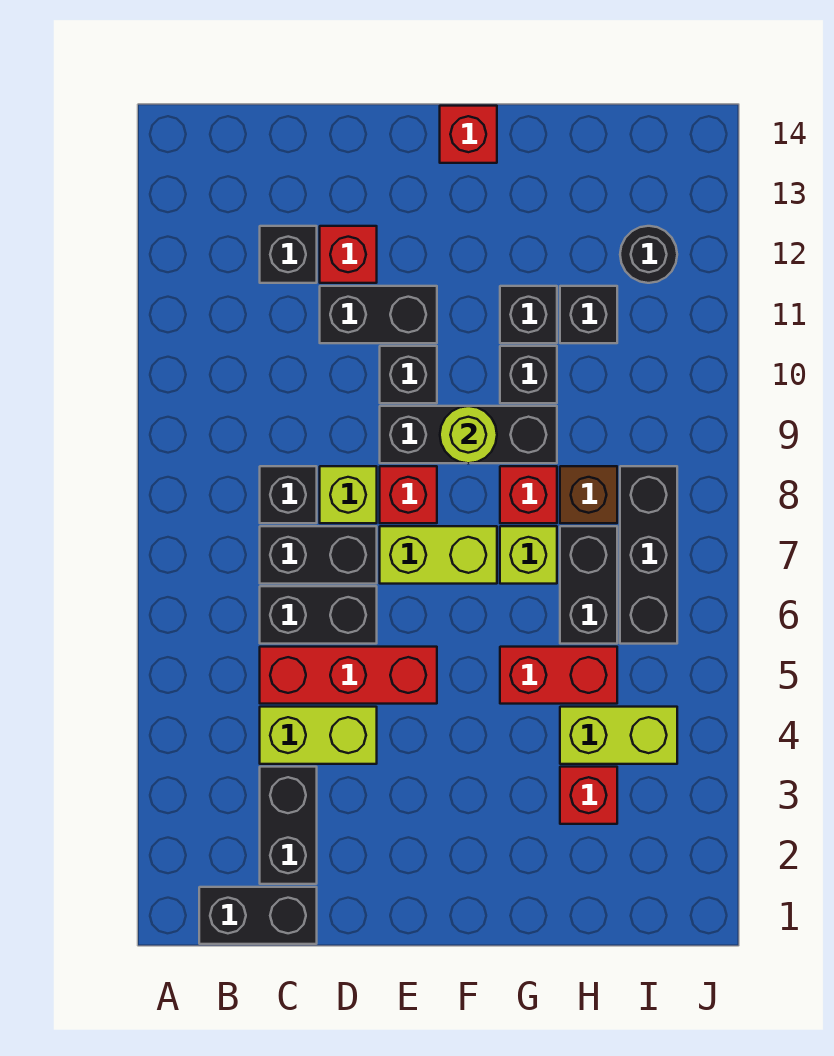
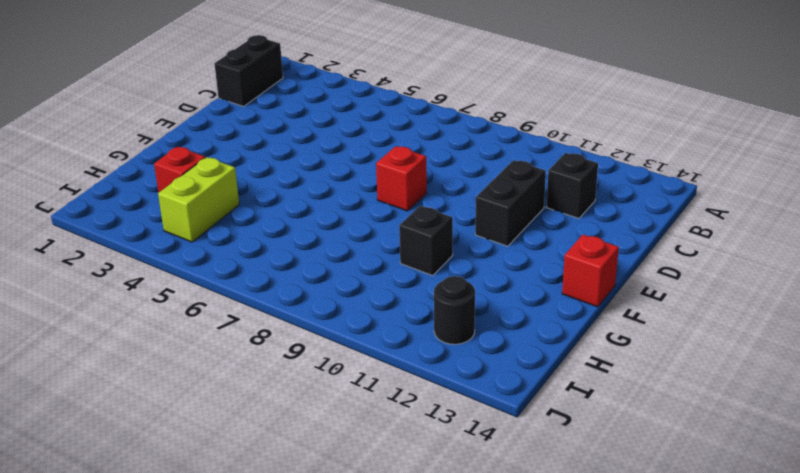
none -> black brick C2:C3 level 1
none -> lime brick C4:D4 level 1
none -> red brick C5:E5 level 1

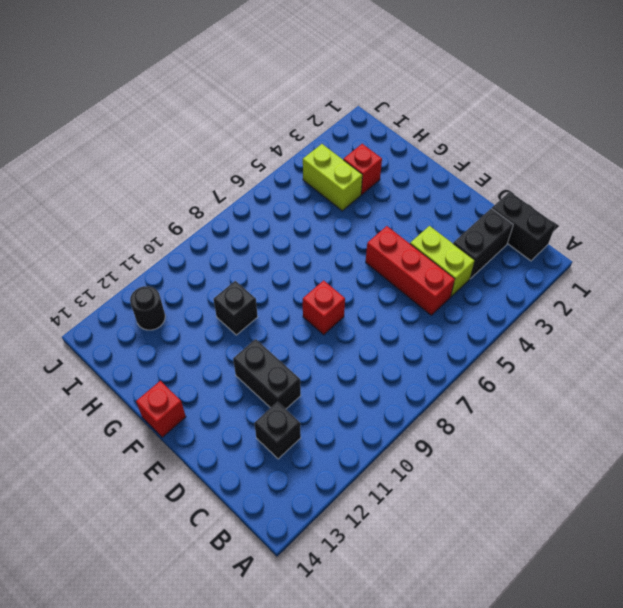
none -> black brick C6:D6 level 1
none -> black brick C7:D7 level 1
none -> black brick C8 level 1

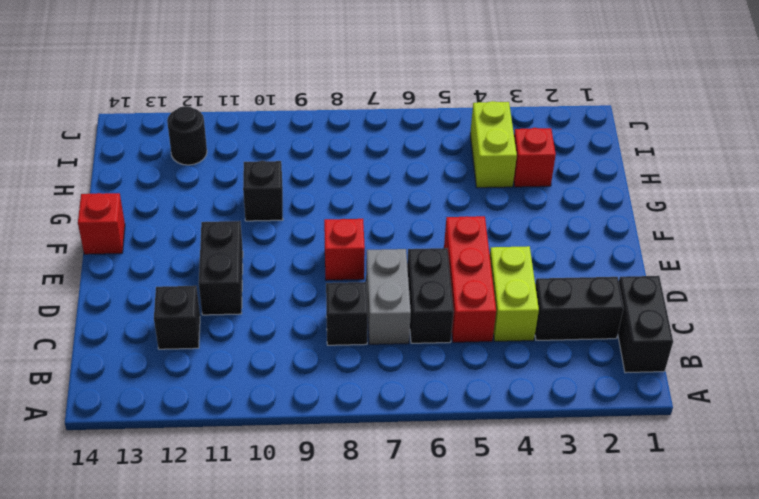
grey brick C7:D7 level 1 -> black brick C7:D7 level 1
none -> lime brick D8 level 1
none -> red brick D12 level 1
none -> lime brick E7:F7 level 1

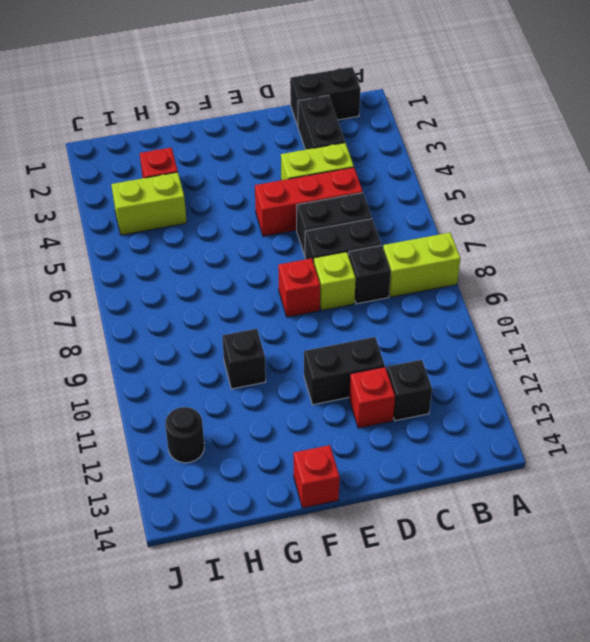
lime brick A8:B8 level 1 -> lime brick E7:F7 level 1
none -> black brick E9:G9 level 1
none -> black brick E10 level 1
none -> red brick G5:H5 level 1

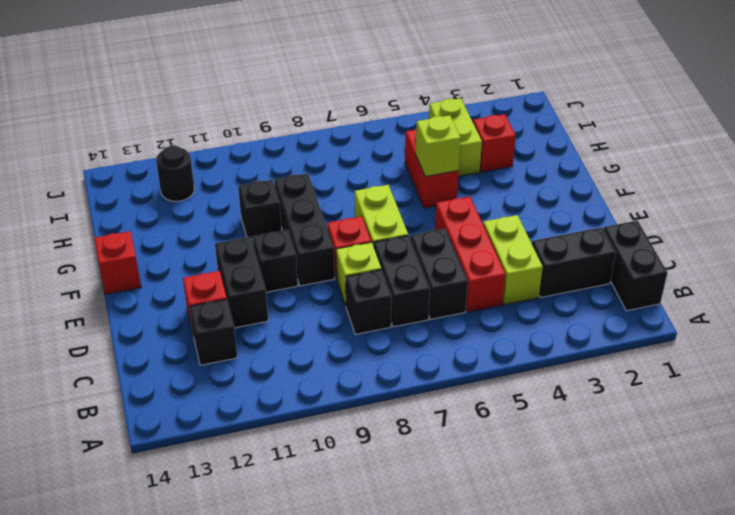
lime brick G5 level 2 -> lime brick G7 level 1
none -> red brick G8 level 1
none -> black brick G11 level 1
none -> black brick H6:H7 level 1

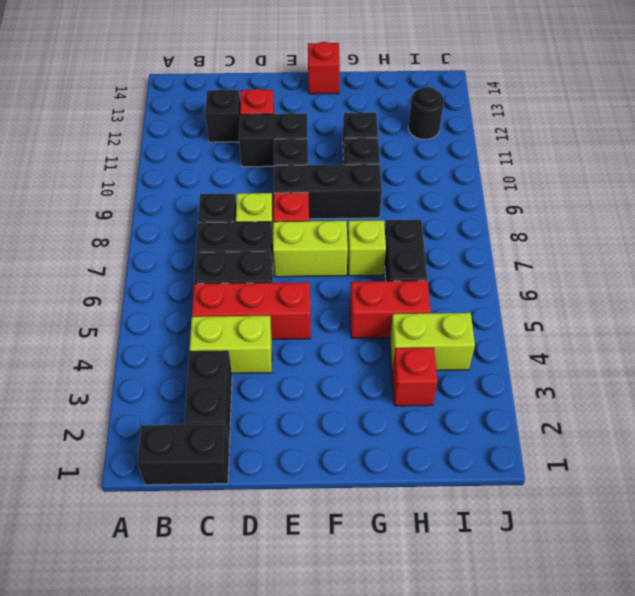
none -> red brick G8 level 1
none -> brown brick H8 level 1
none -> black brick H11 level 1

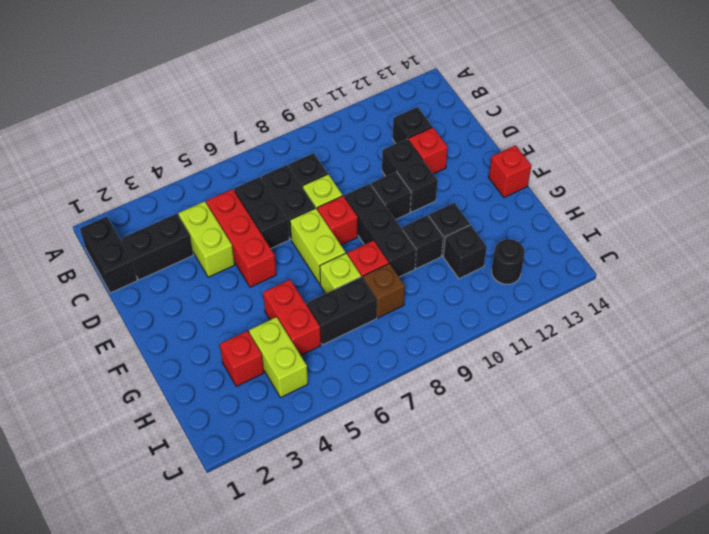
none -> black brick I6:I8 level 1
none -> lime round brick F9 level 2

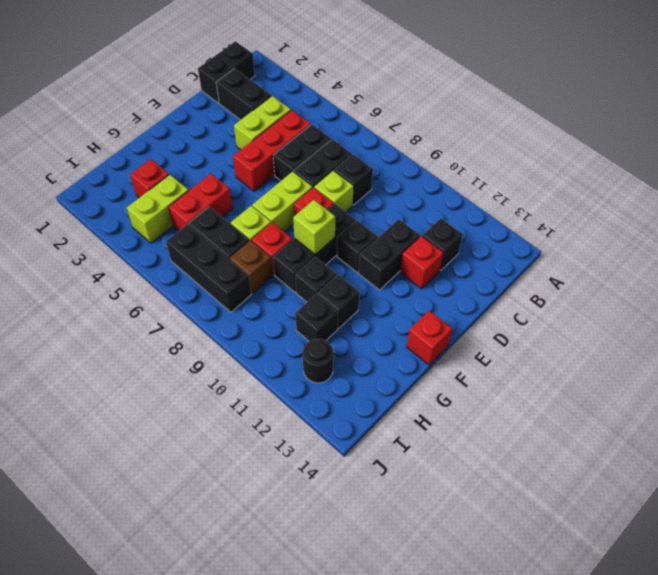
lime brick F9 level 2 -> lime round brick F9 level 2

